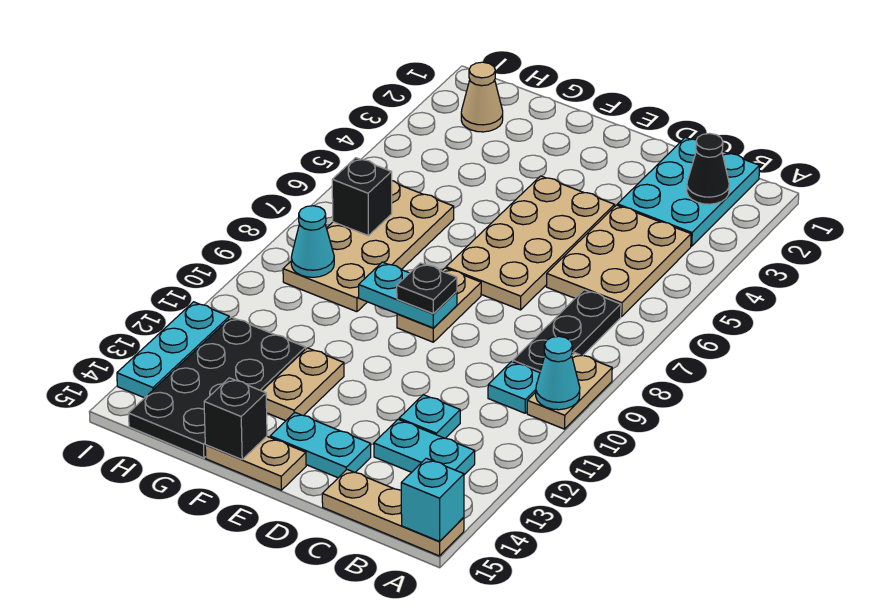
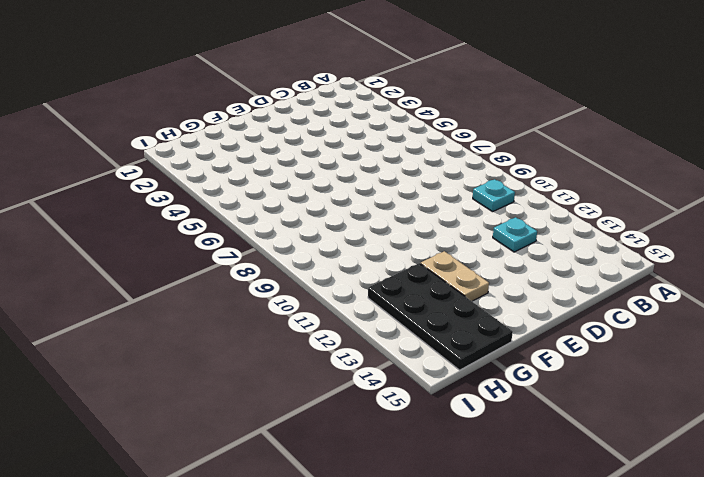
none -> tan plate A9:A10 level 1
none -> tan plate A15:C15 level 1
none -> cyan plate B1:C3 level 1

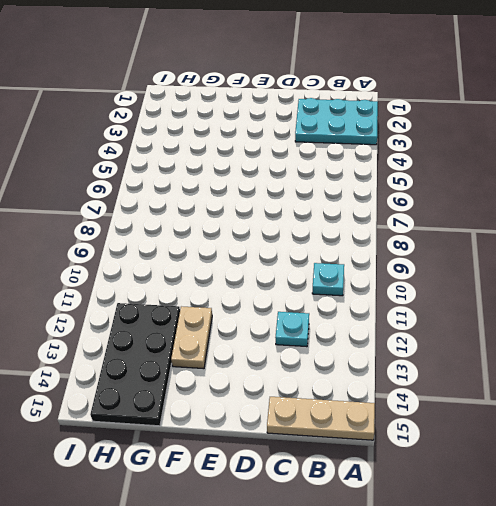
cyan plate A2:C3 level 1 -> cyan plate B1:C3 level 1
none -> tan plate A9:A10 level 1
none -> tan plate B4:C6 level 1
none -> black plate B7:B9 level 1

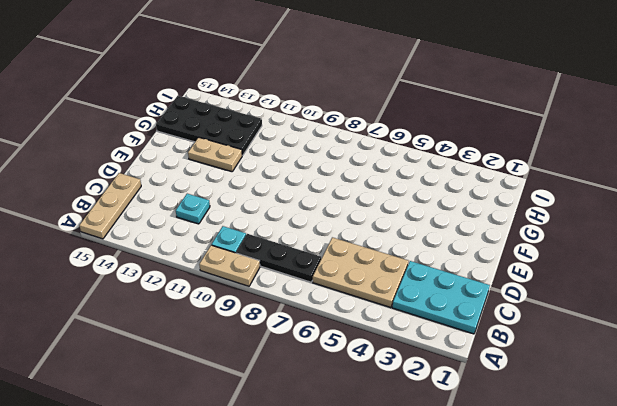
none -> cyan plate B13:C13 level 1
none -> tan plate D4:E7 level 1
none -> cyan plate D14:E14 level 1

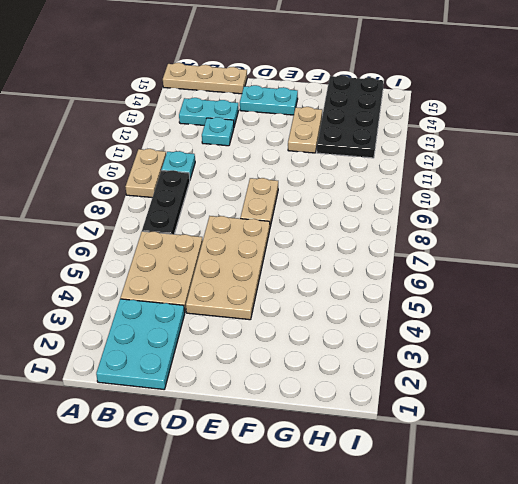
none -> tan plate E15:F15 level 1
none -> tan plate G6:H9 level 1
none -> tan cone H2 level 1

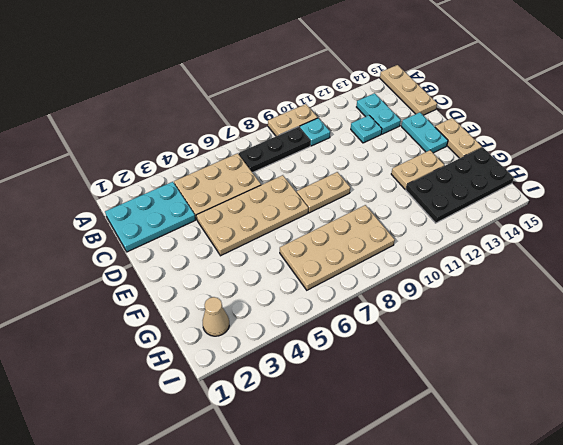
none -> cyan plate I12:I14 level 1
none -> cyan cone A10 level 2
none -> cyan brick A15 level 2

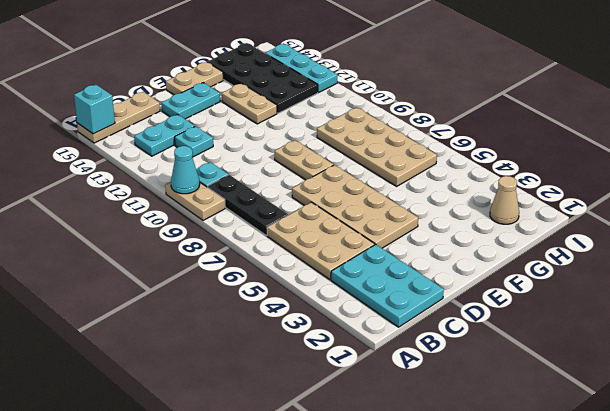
none -> black cone B2 level 2
none -> cyan plate E9:F9 level 2
none -> black brick F15 level 2

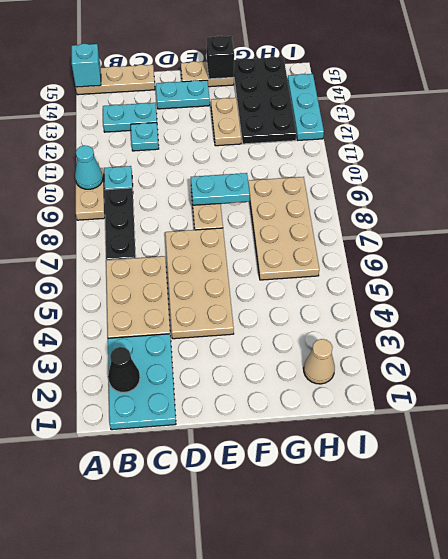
none -> black brick H7 level 2
none -> cyan cone H9 level 2
none -> black plate E9 level 3

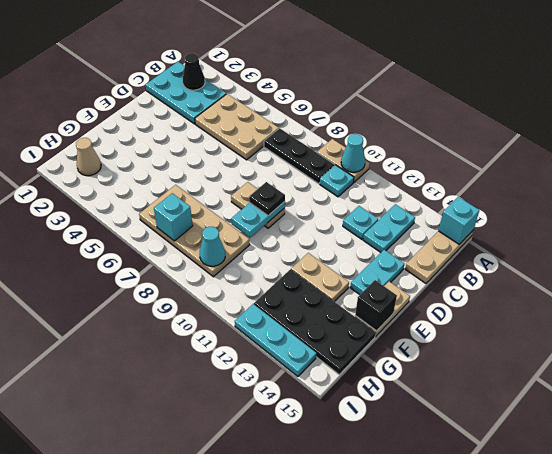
cyan brick H7 level 2 -> black brick H7 level 2
none -> tan plate D4:E7 level 1

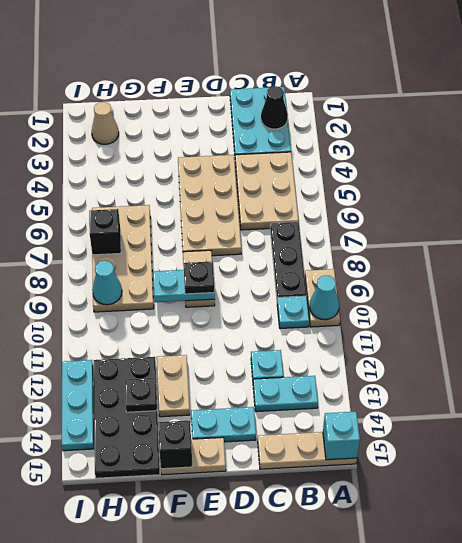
black plate G13 level 2 -> none

